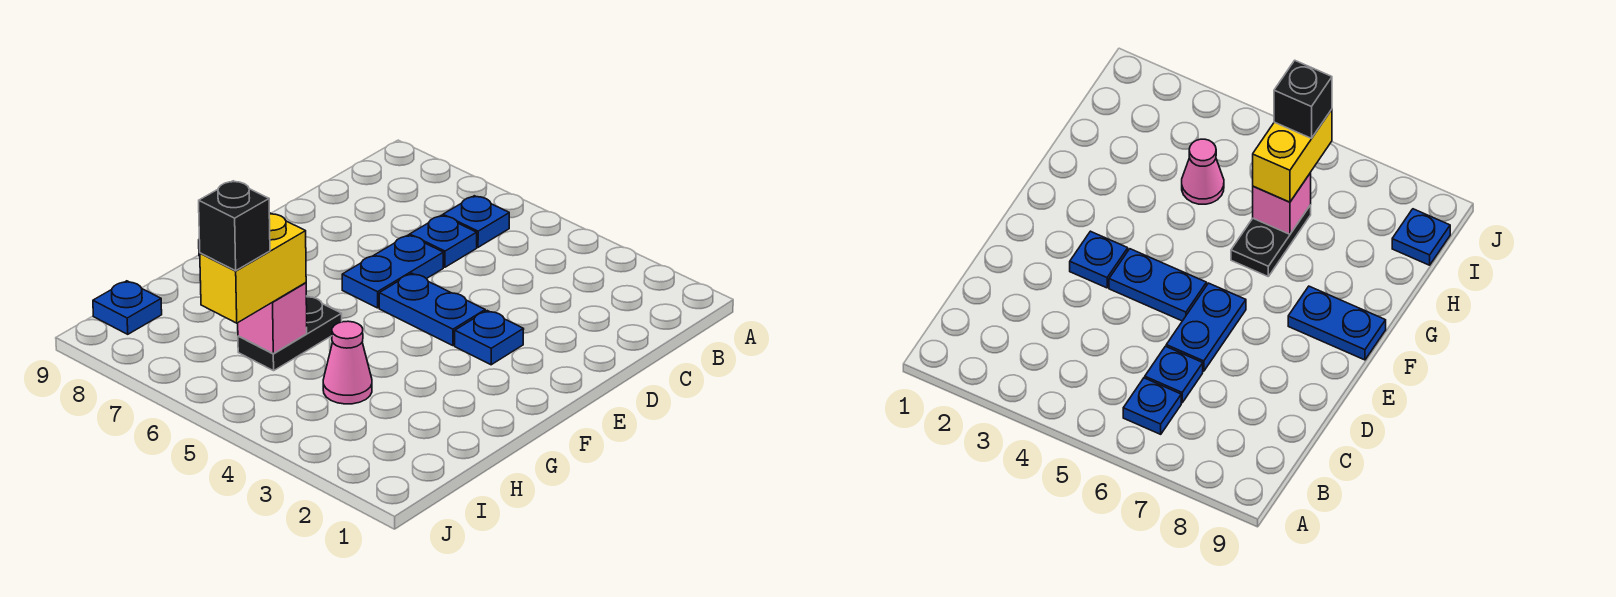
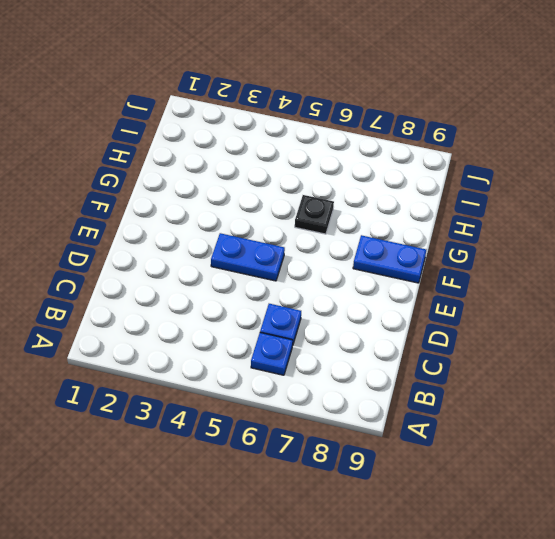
black plate G6 level 1 -> black plate G6:H6 level 1
none -> blue plate D6:E6 level 1
none -> blue plate E3 level 1
none -> pink cone H4 level 1

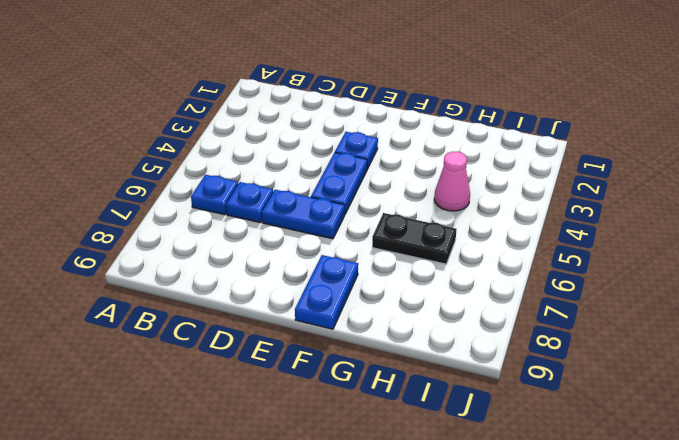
none -> blue plate I9 level 1
none -> pink brick H6 level 2
none -> yellow brick H6:I6 level 3

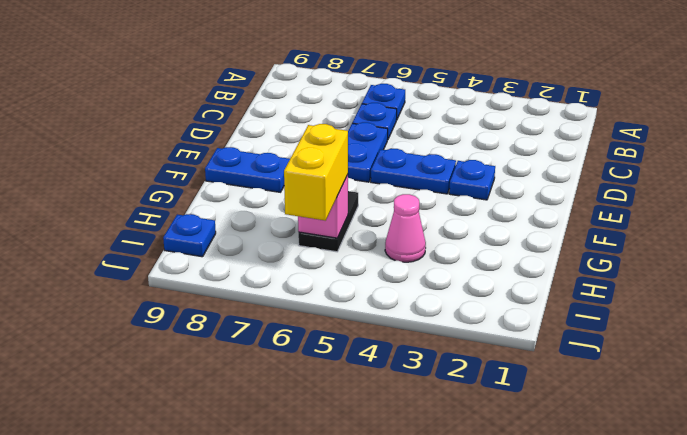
none -> black brick I6 level 4

